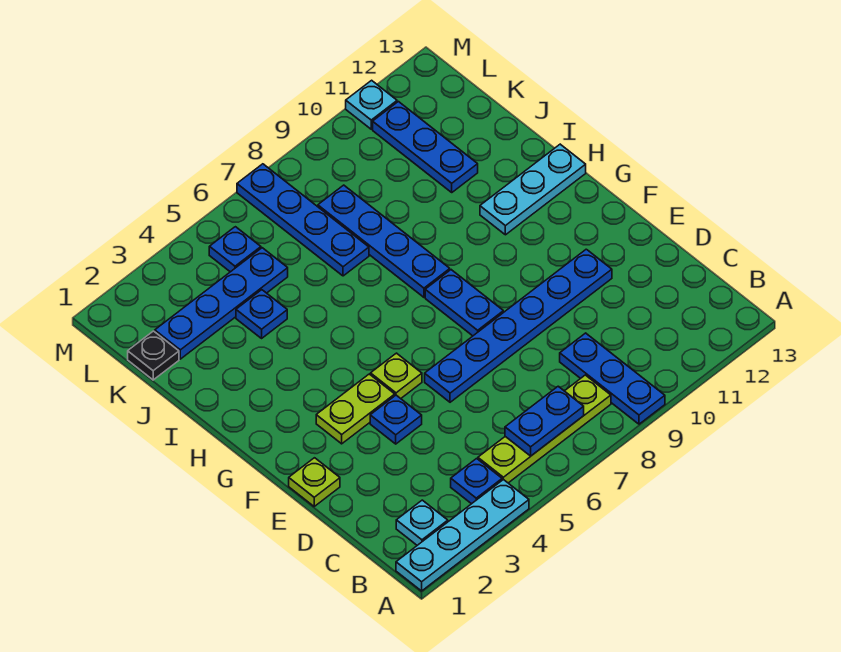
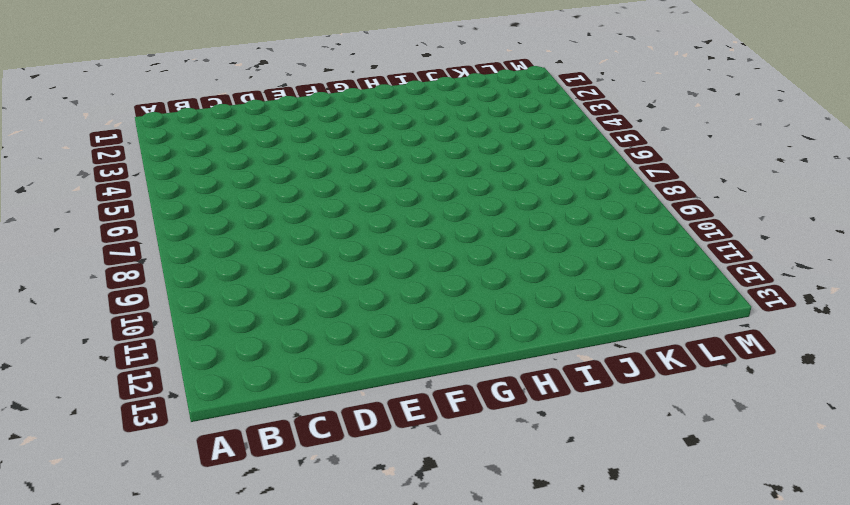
none -> cyan plate A1:A4 level 1
none -> blue plate A9:C9 level 1
none -> cyan plate B2 level 1

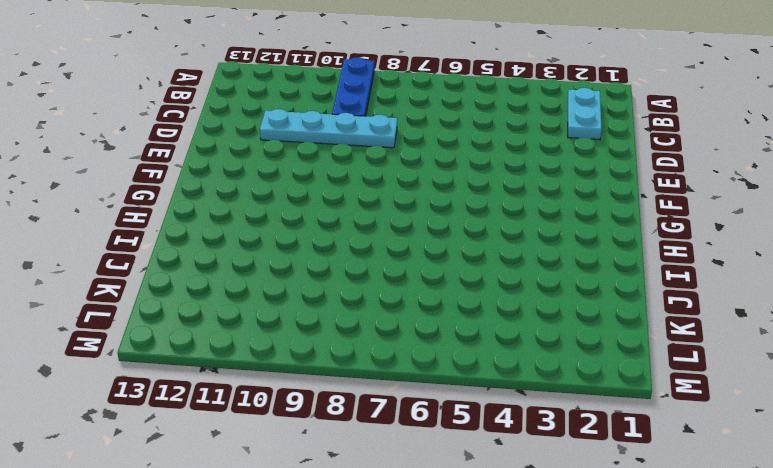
cyan plate B2:C2 level 1 -> cyan plate B2 level 1
cyan plate D8:D11 level 1 -> cyan plate A1:A4 level 1
none -> blue plate B4 level 1
none -> lime plate B5:B8 level 1
none -> lime plate E1 level 1

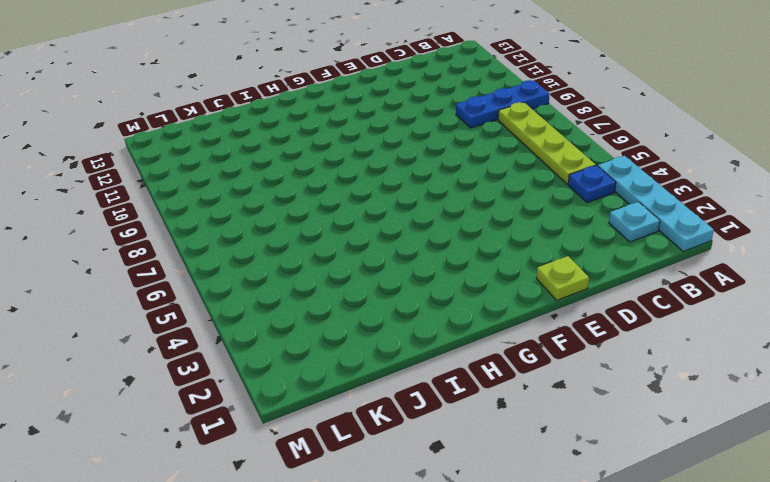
none -> blue plate E4 level 1
none -> blue plate E6:E11 level 1
none -> lime plate F3:F4 level 1

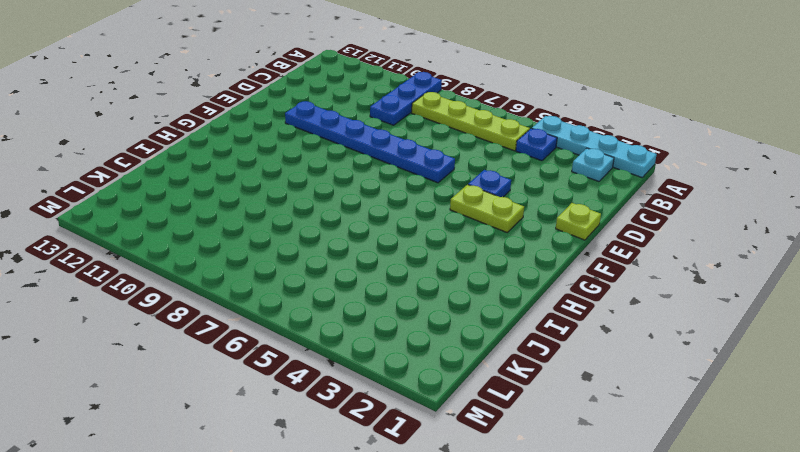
none -> lime plate F5 level 1
none -> blue plate F8:G8 level 1
none -> blue plate H8:K8 level 1

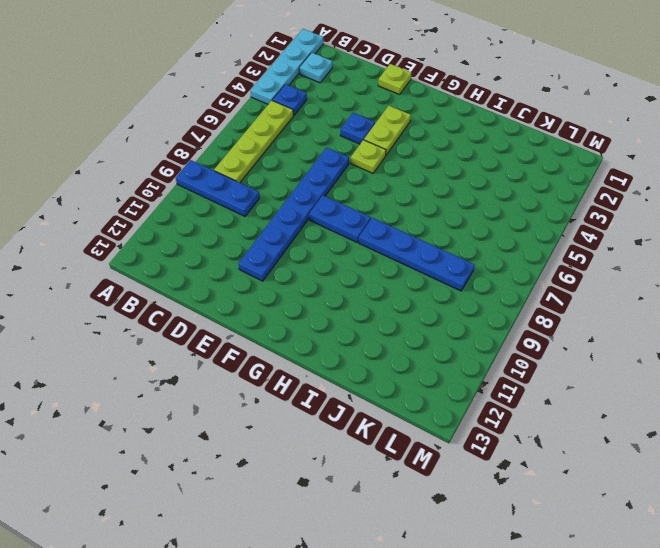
none -> cyan plate H11:H13 level 1
none -> blue plate J4 level 1
none -> blue plate J7:M7 level 1

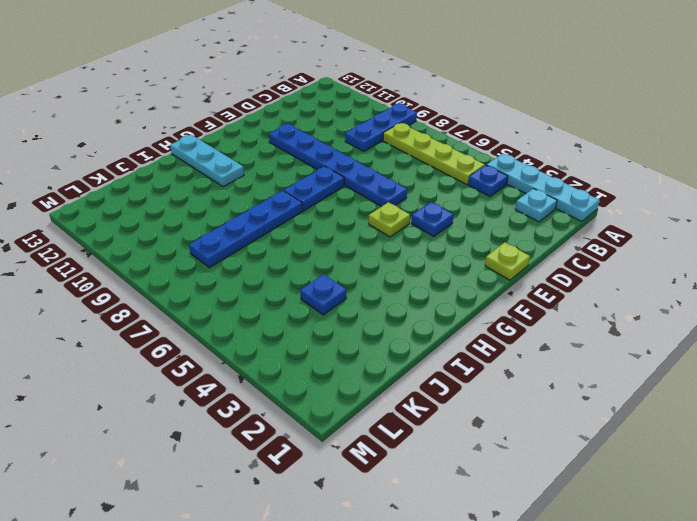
none -> lime plate F3:F4 level 1
none -> blue plate J7:M7 level 1
none -> blue plate J11:L11 level 1

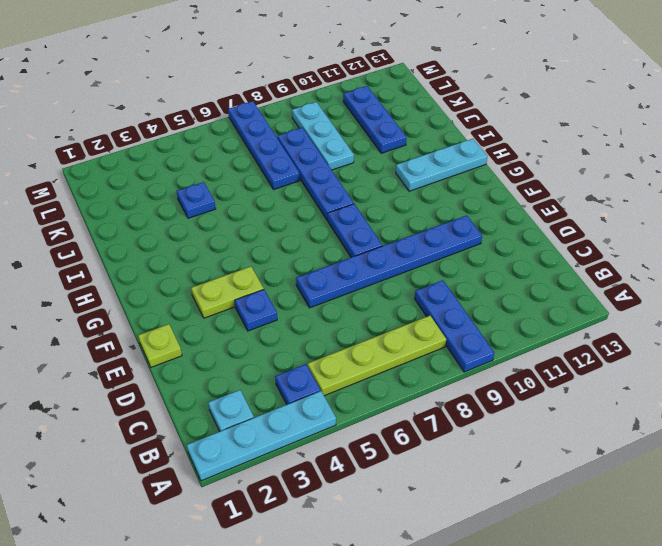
cyan plate J9:L9 level 1 -> none
none -> lime plate F5 level 1
none -> black plate K1 level 1
none -> blue plate K2:K5 level 1

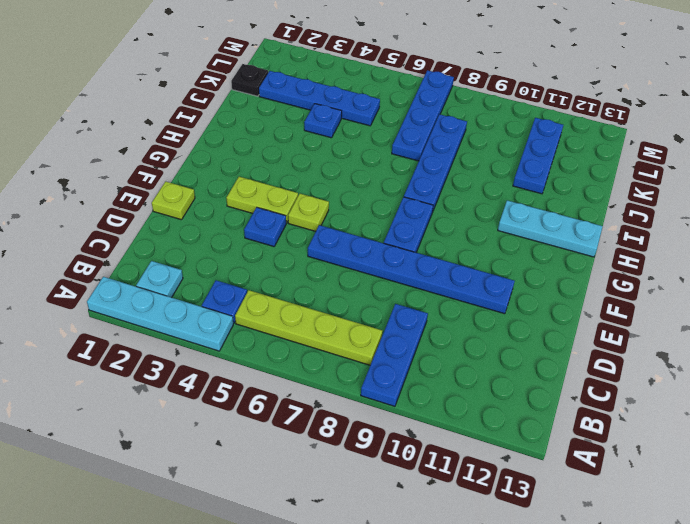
none -> blue plate L5 level 1
none -> cyan plate M11 level 1
none -> blue plate B6:B7 level 2

